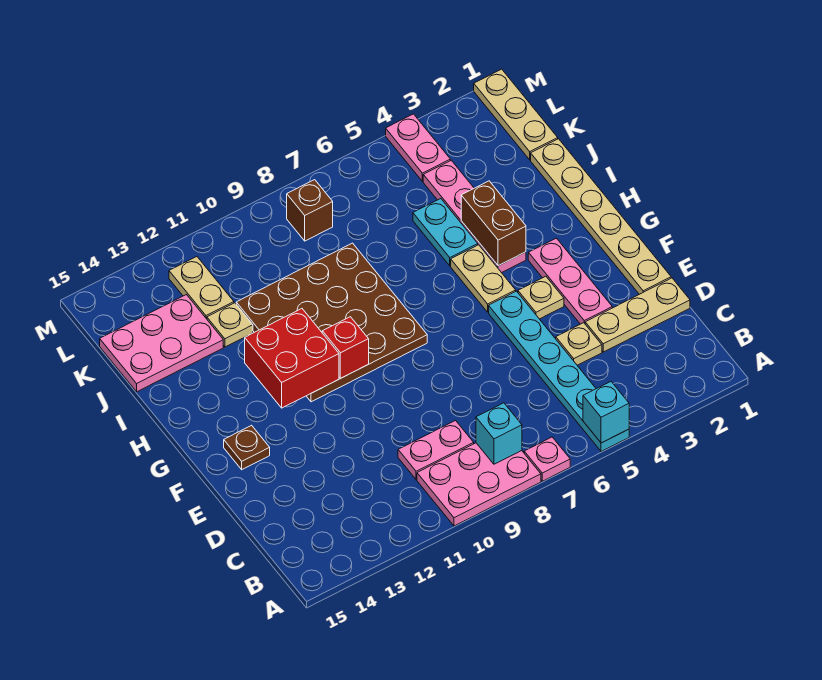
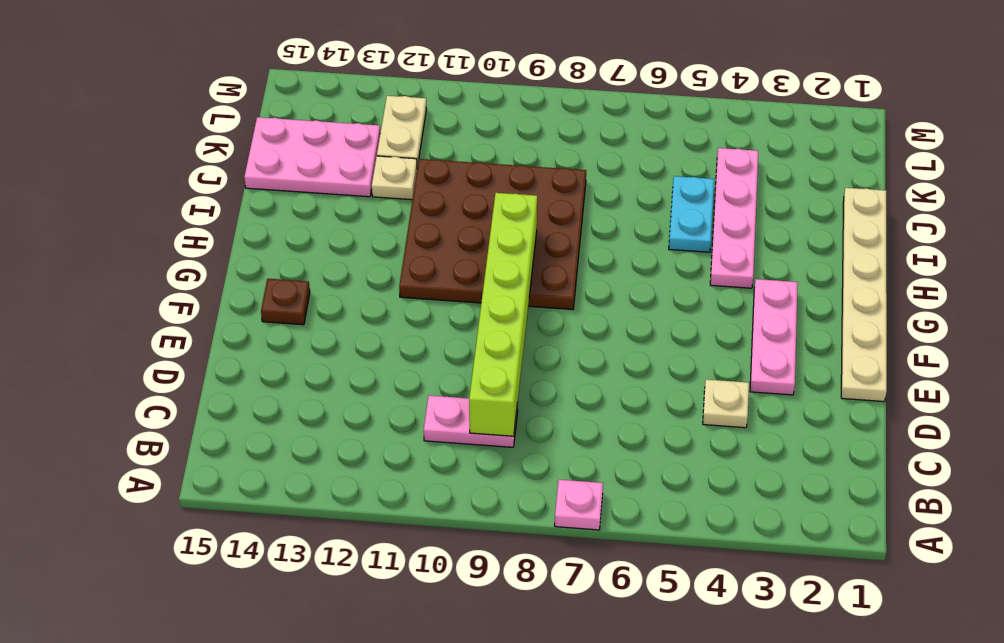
lime brick C9:H9 level 2 -> none
none -> cyan plate A5:F5 level 1
none -> pink plate A8:B10 level 1
none -> tan plate D1:D3 level 1

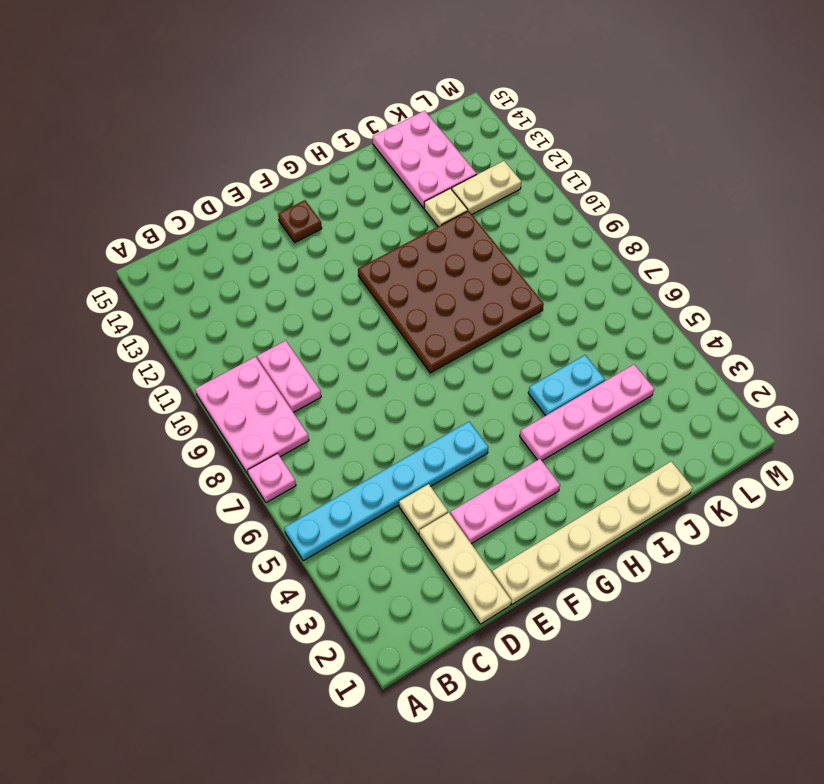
none -> tan plate F4 level 1
none -> tan plate G5:H5 level 1
none -> tan plate K1:M1 level 1

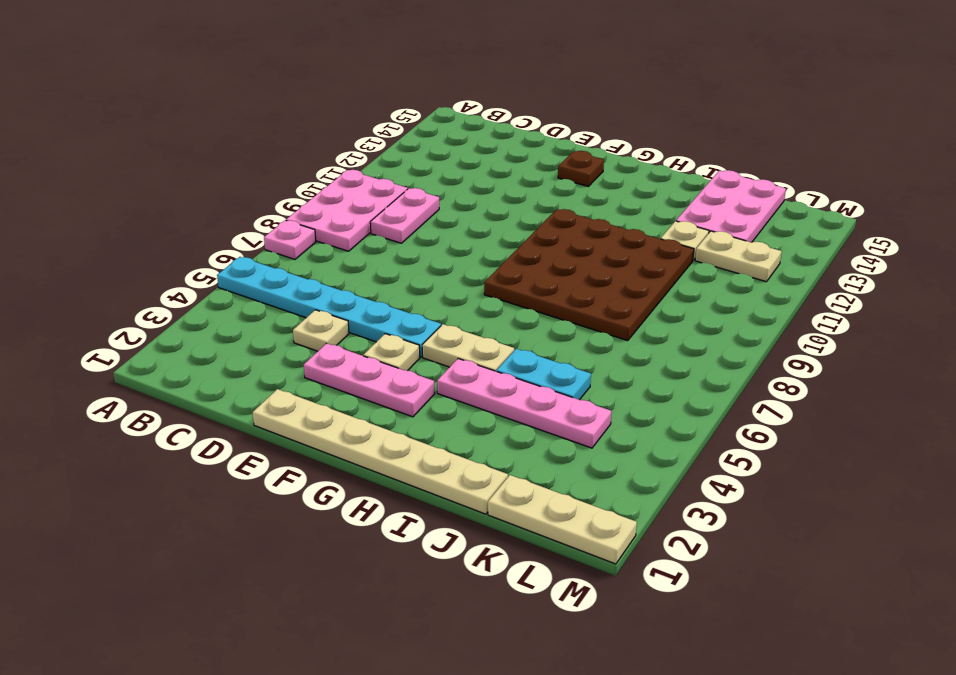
none -> tan plate D1:D3 level 1
none -> pink plate L4:M4 level 1
none -> brown brick L8 level 1

